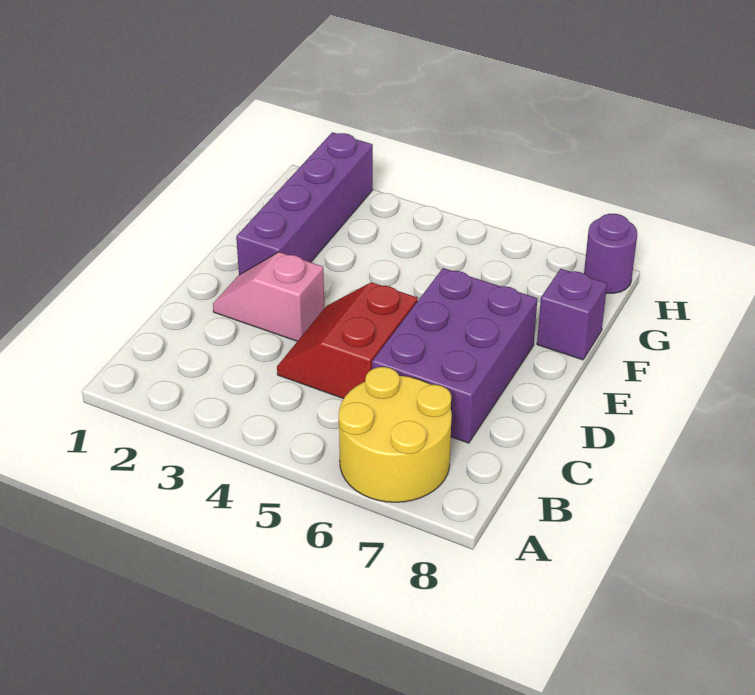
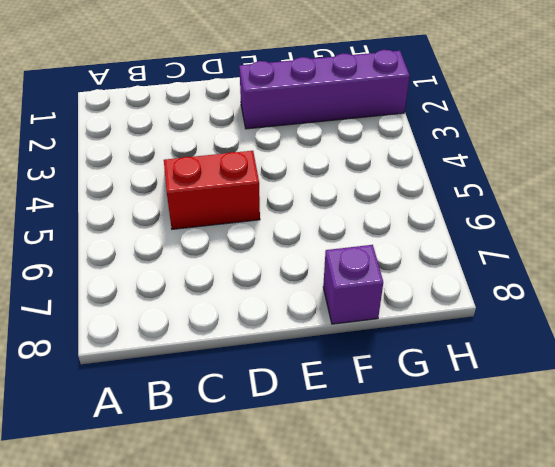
none -> yellow round brick A6:B7 level 1
none -> purple brick C6:E7 level 1

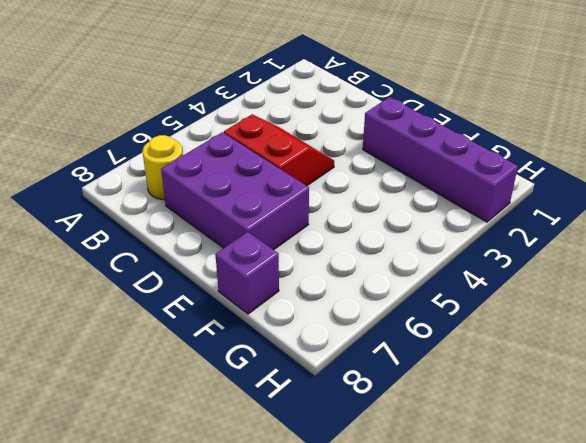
yellow round brick B7 level 1 -> yellow round brick A6:B7 level 1
none -> pink slope D2:D3 level 1 top 3
none -> purple round brick H8 level 1

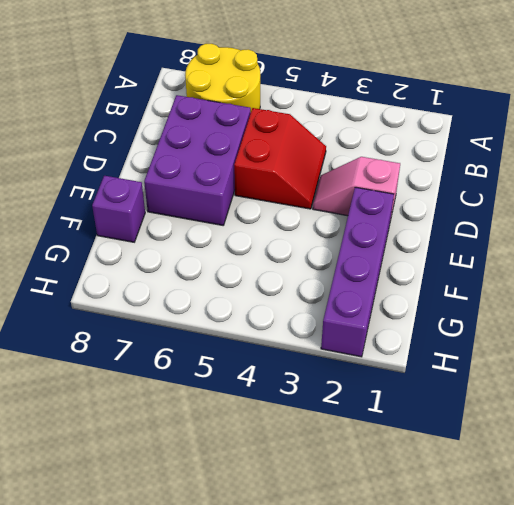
pink slope D2:D3 level 1 top 2 -> pink slope D2:D3 level 1 top 3
none -> purple round brick H8 level 1

